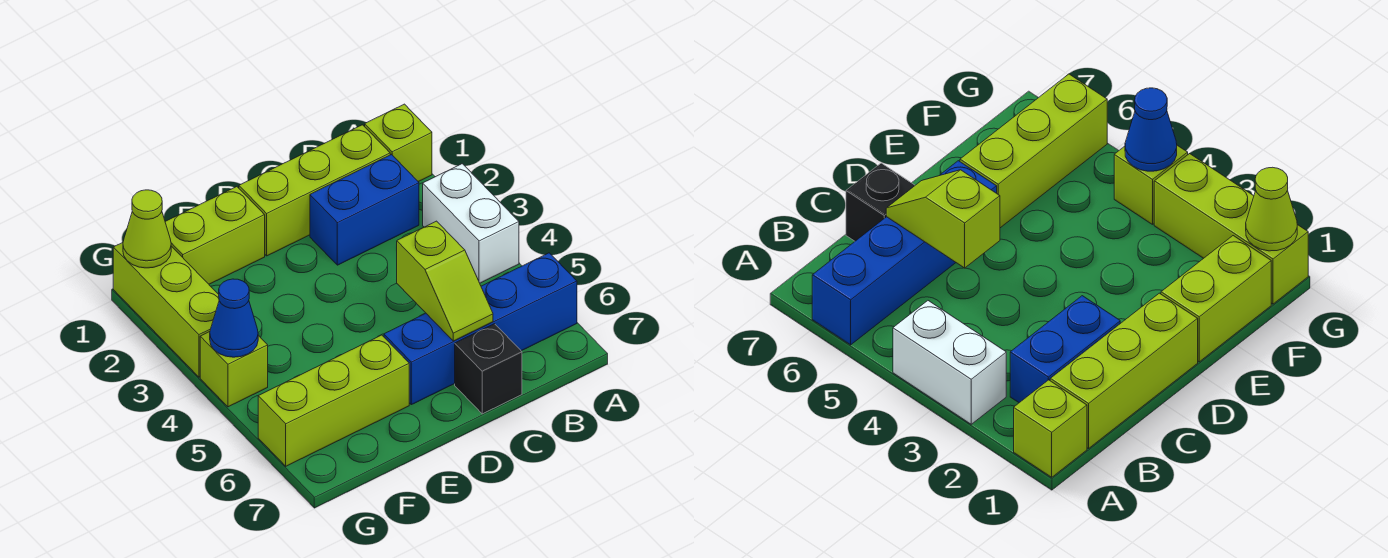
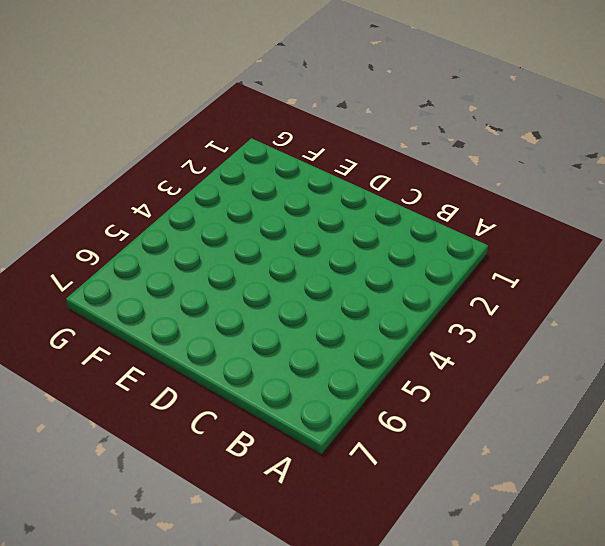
none -> lime brick A1 level 1
none -> white brick A3:A4 level 1
none -> blue brick A6:D6 level 1

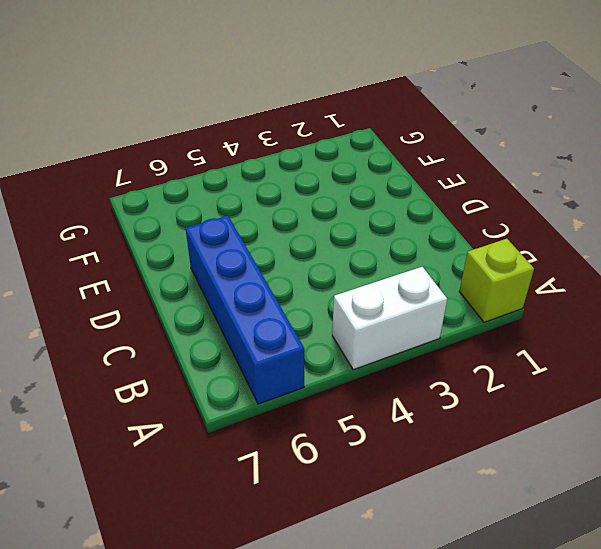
none -> lime brick B1:D1 level 1
none -> blue brick B2:C2 level 1
none -> black brick C7 level 1

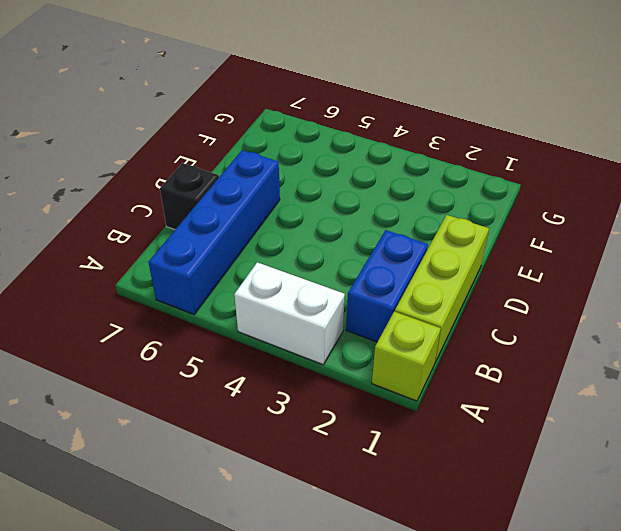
none -> lime brick E1:F1 level 1
none -> lime brick E6:G6 level 1
none -> lime brick G1:G3 level 1

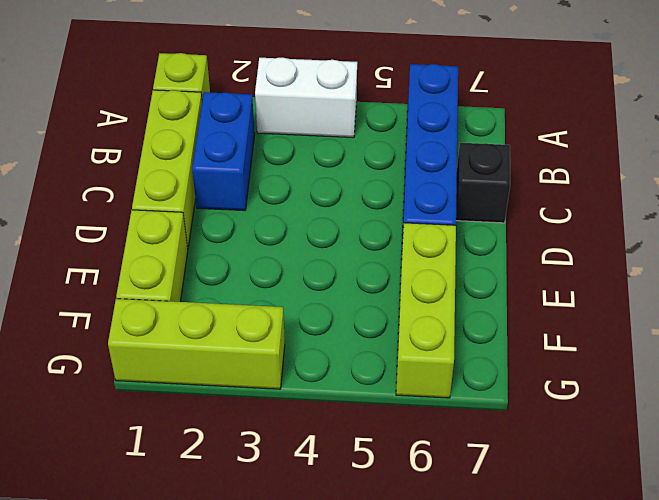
none -> lime brick G4 level 1
none -> lime slope C5:C6 level 2 top 5
none -> lime cone G1 level 2

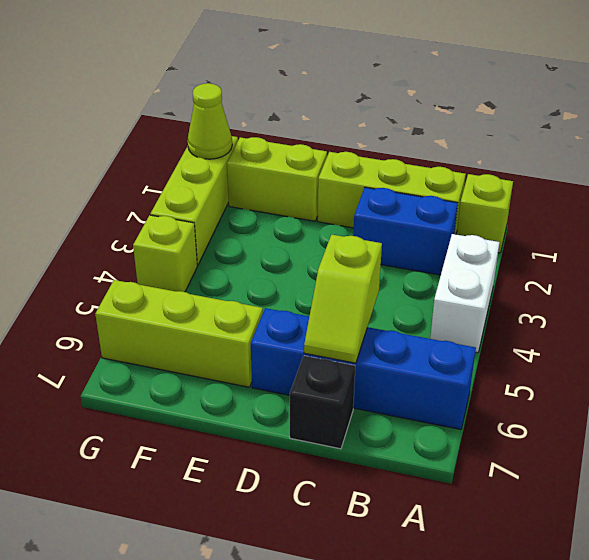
none -> blue cone G4 level 2

